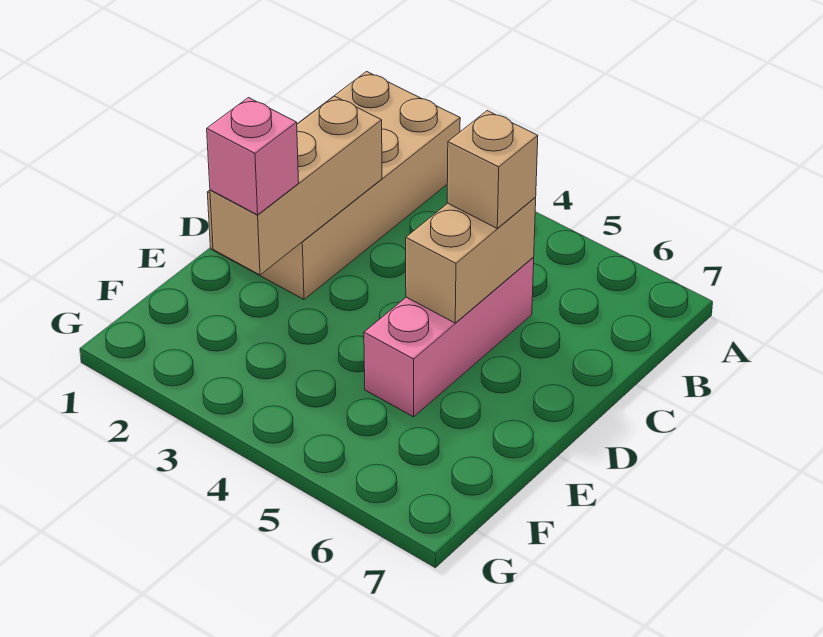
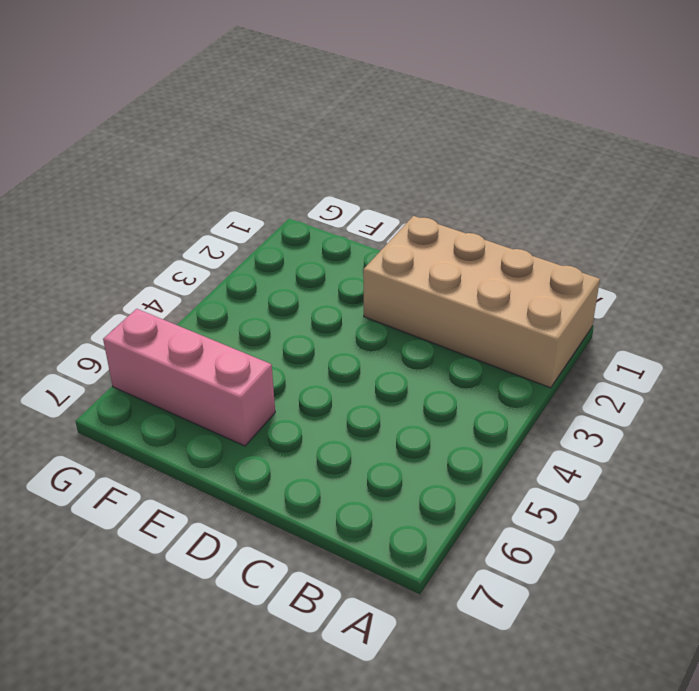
pink brick E6:G6 level 1 -> pink brick C5:E5 level 1
none -> tan brick C2:E2 level 2
none -> tan brick C5:D5 level 2

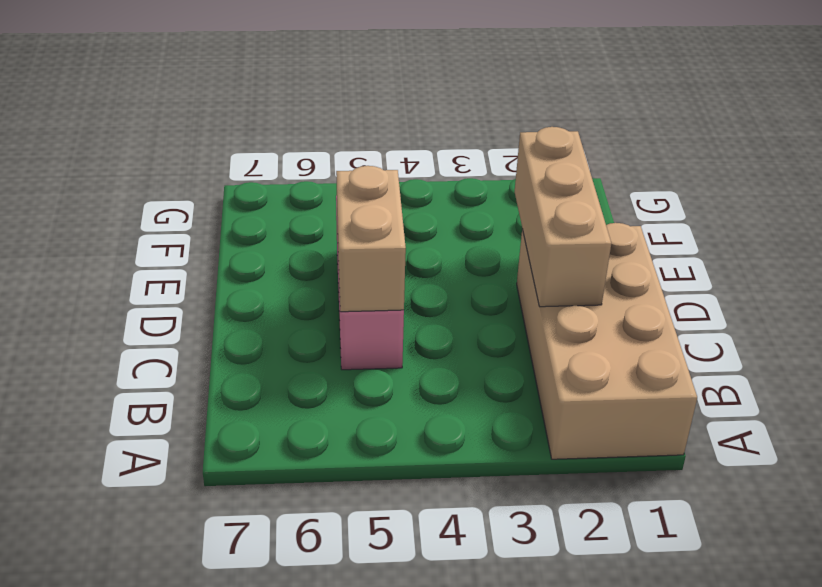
none -> tan brick C5 level 3
none -> pink brick E2 level 3

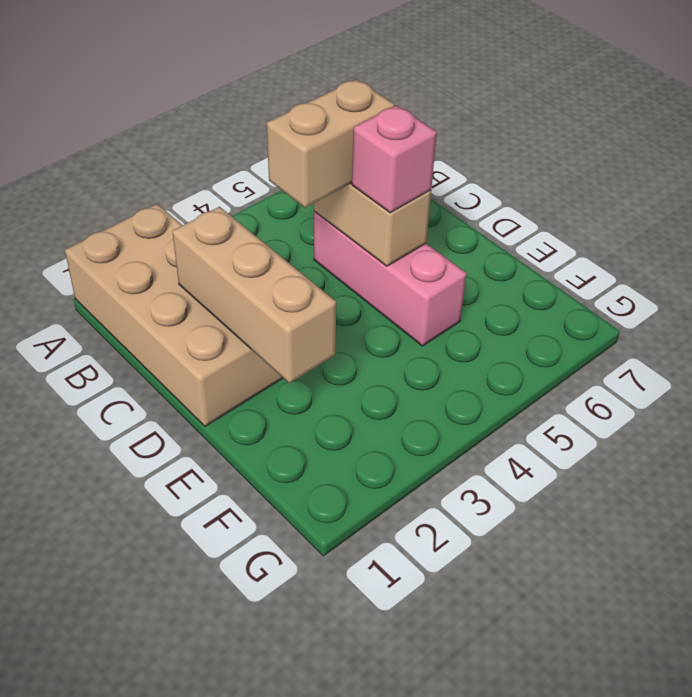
tan brick C4:C5 level 3 -> tan brick C5 level 3
pink brick D5 level 3 -> pink brick E2 level 3

